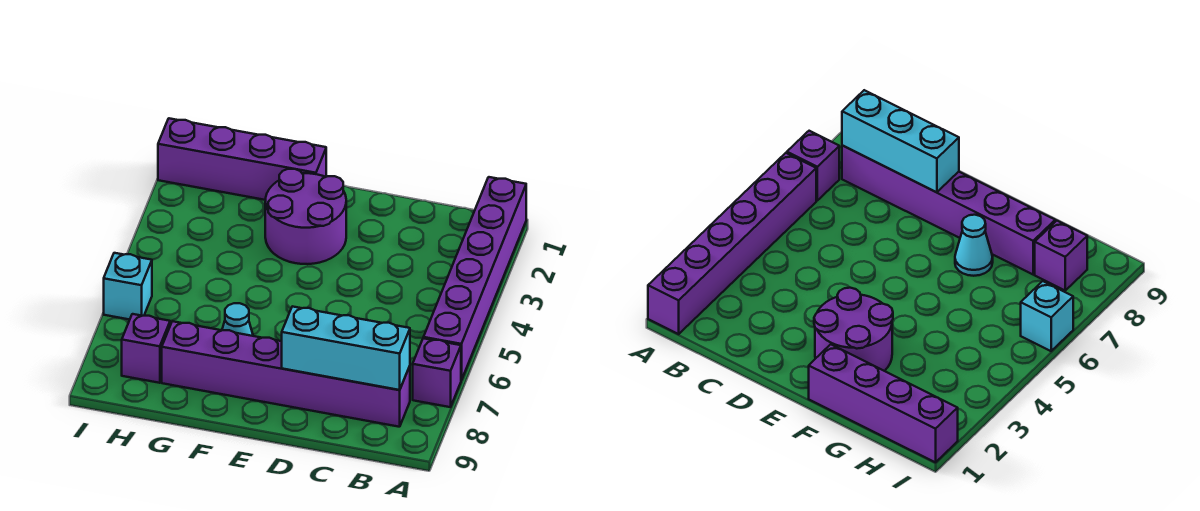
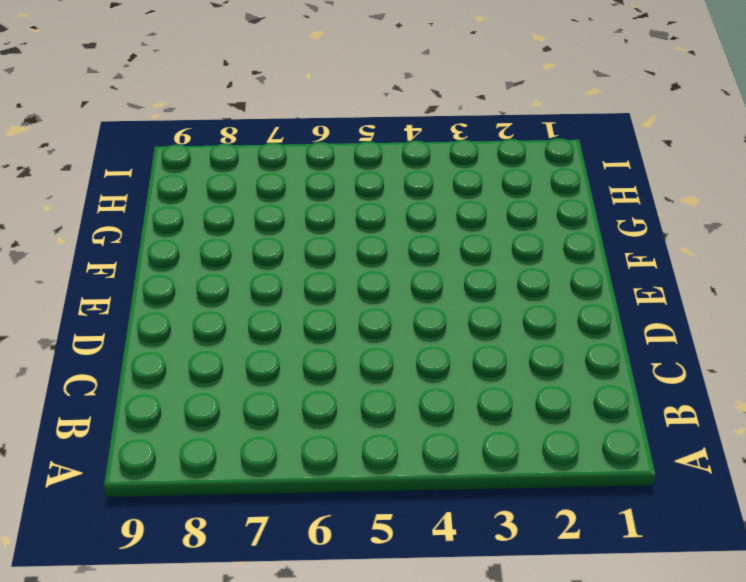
none -> purple brick A1:A6 level 1
none -> purple brick A7 level 1

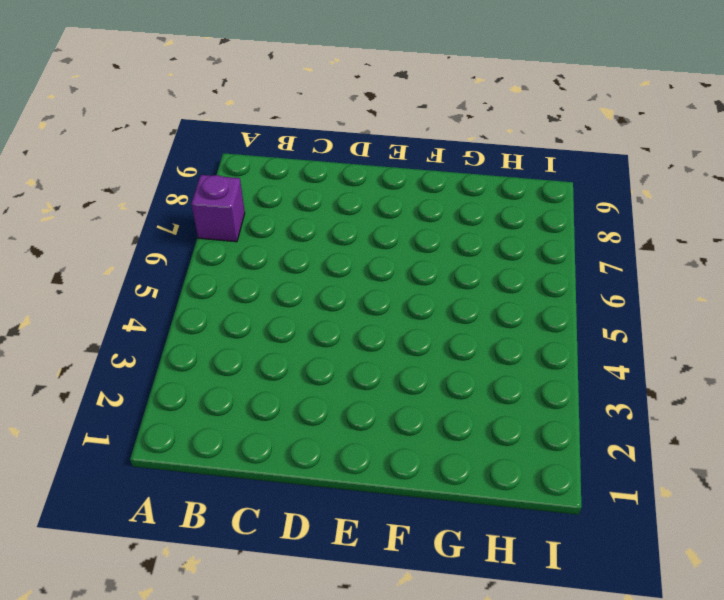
none -> purple brick A1:A6 level 1
none -> purple brick B8:G8 level 1

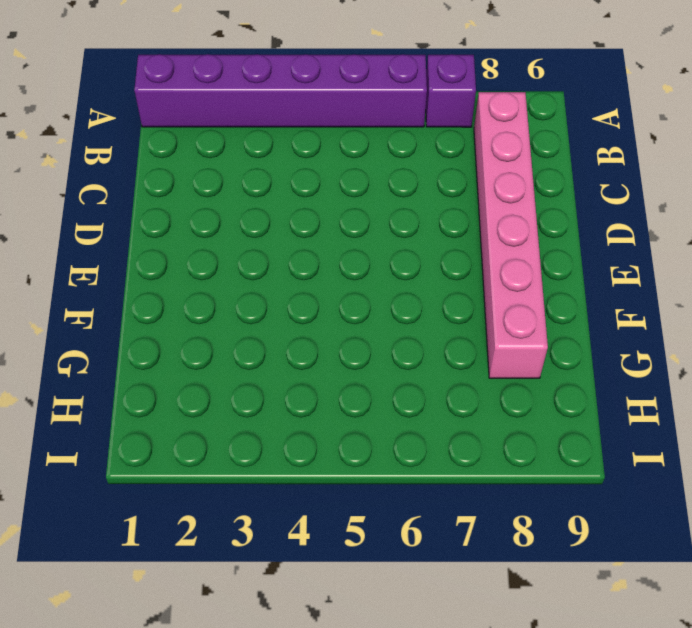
pink brick B8:G8 level 1 -> purple brick B8:G8 level 1
none -> purple round brick E2:F3 level 1
none -> purple brick F1:I1 level 1

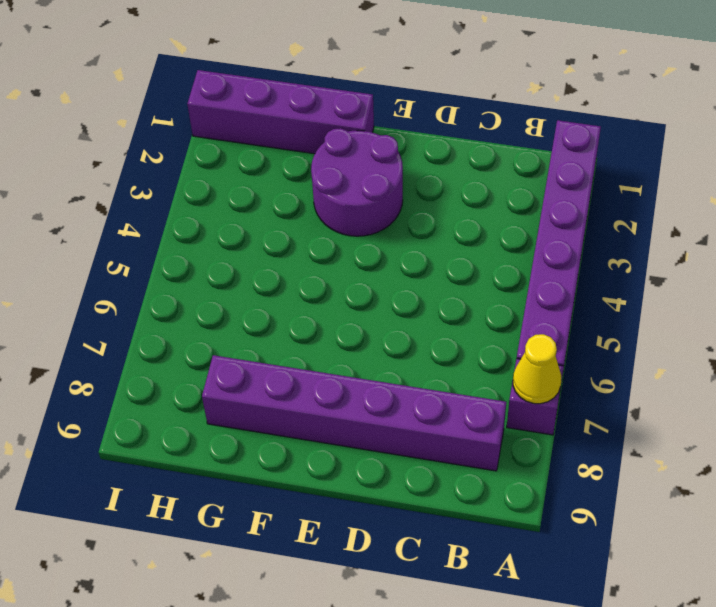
yellow cone A7 level 2 -> none
none -> cyan cone F7 level 1
none -> purple brick H8 level 1

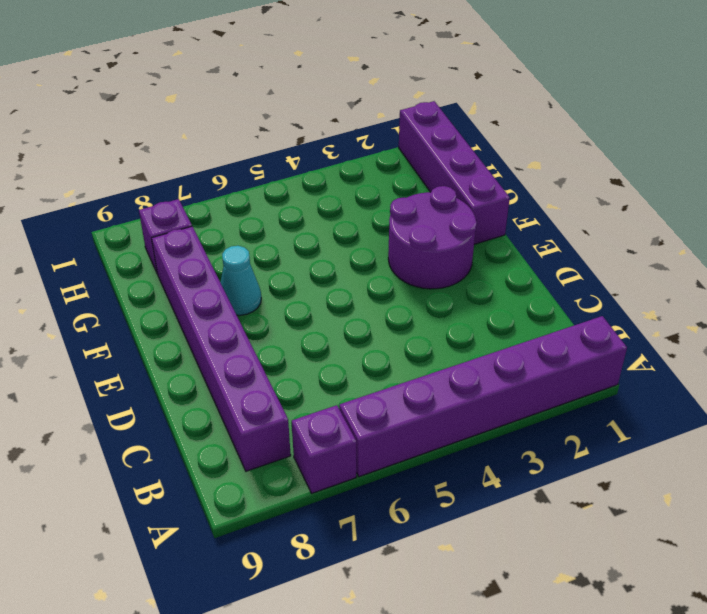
none -> cyan brick I6 level 1
none -> cyan brick B8:D8 level 2

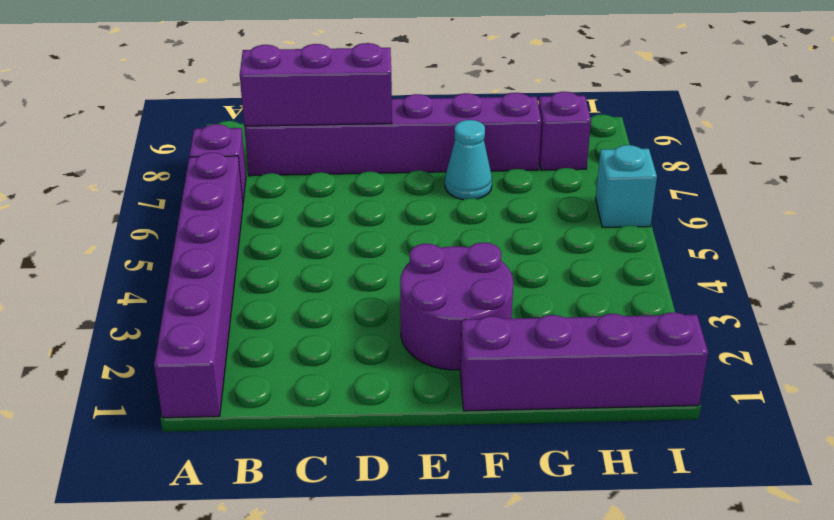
purple brick B8:D8 level 2 -> cyan brick B8:D8 level 2

